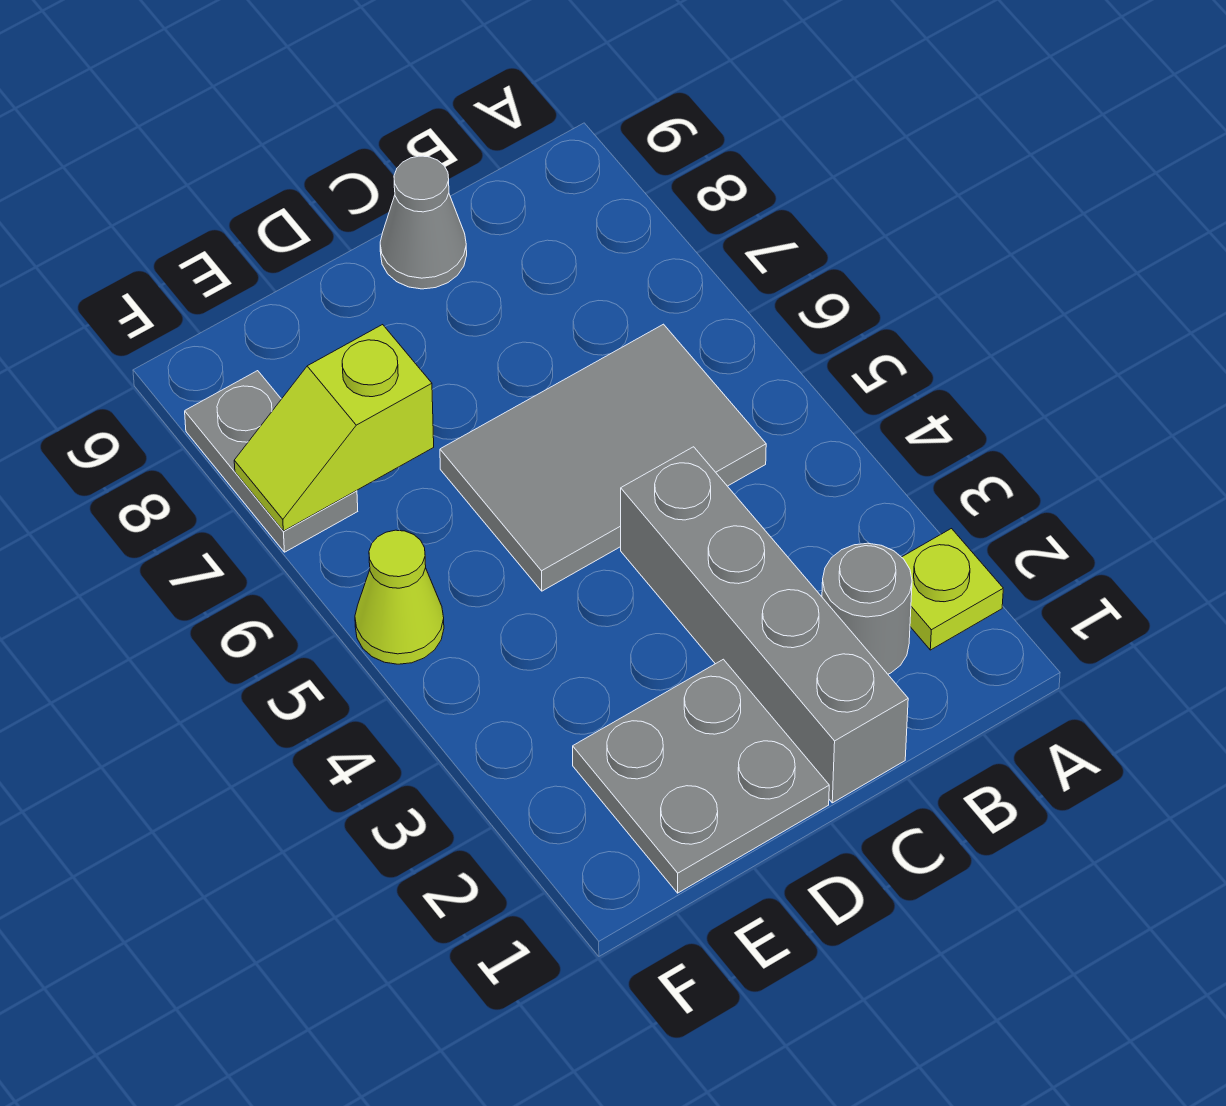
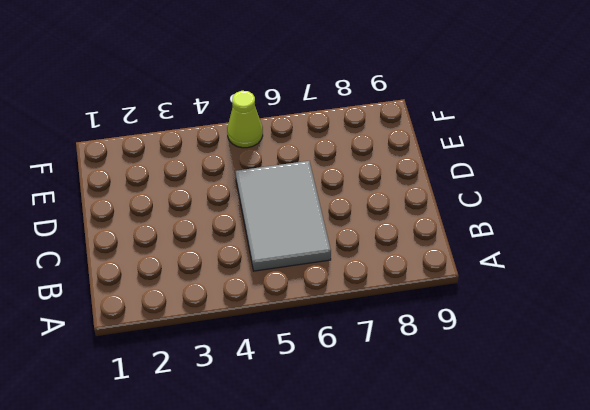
none -> lime plate A2 level 1
none -> grey round brick B2 level 1

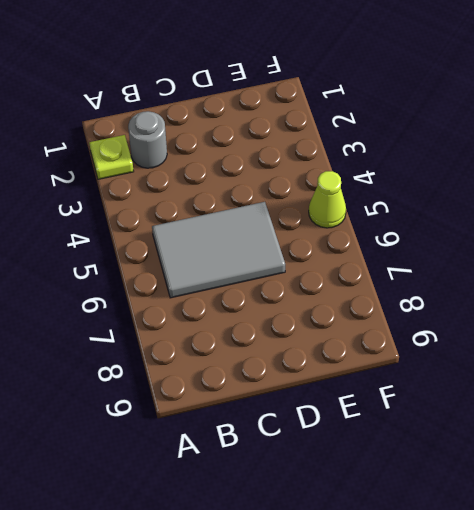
none -> grey brick C1:C4 level 1
none -> grey cone C9 level 1

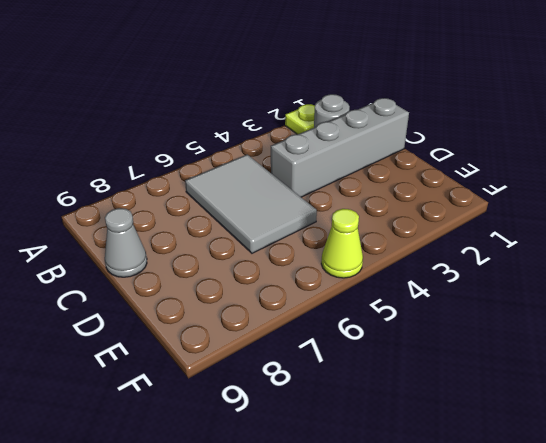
none -> grey plate D1:E2 level 1
none -> grey plate F7:F8 level 1

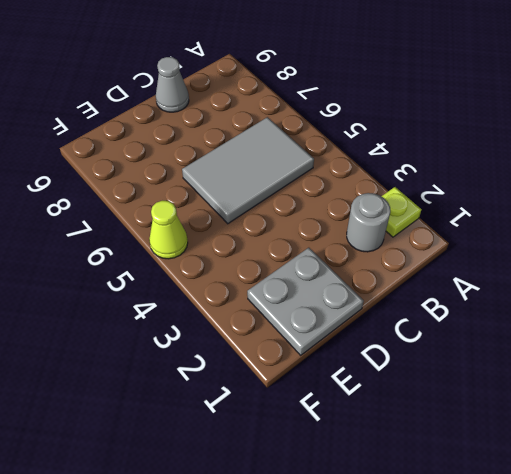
none -> grey brick C1:C4 level 1
none -> grey plate F7:F8 level 1

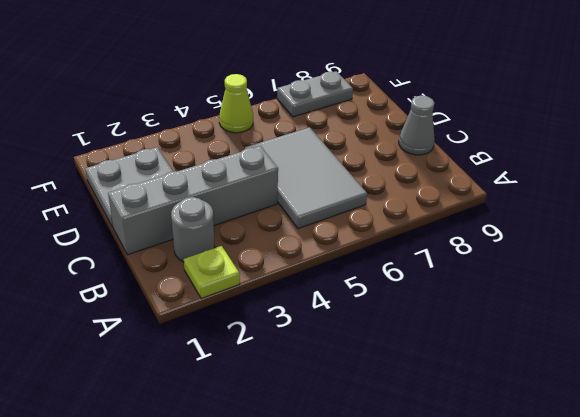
none -> lime slope E7:F7 level 2 top E

